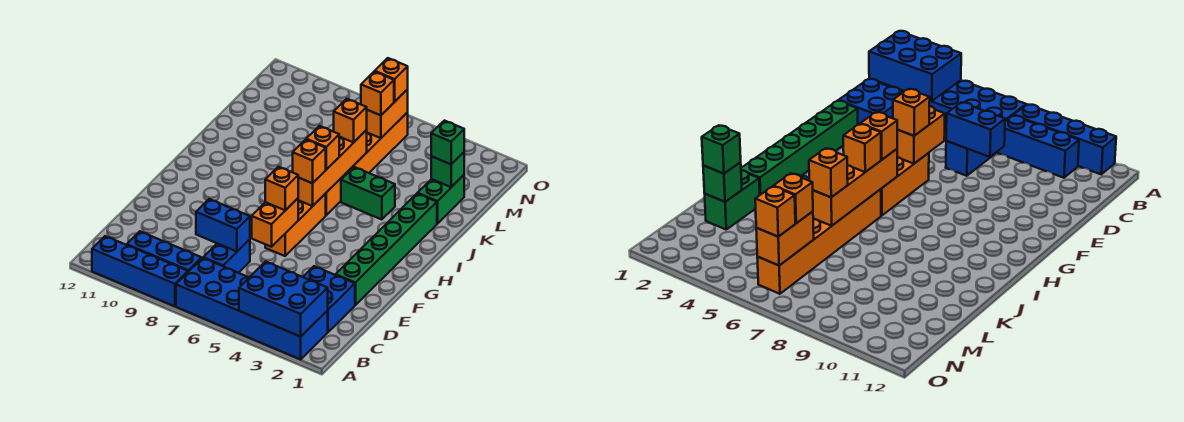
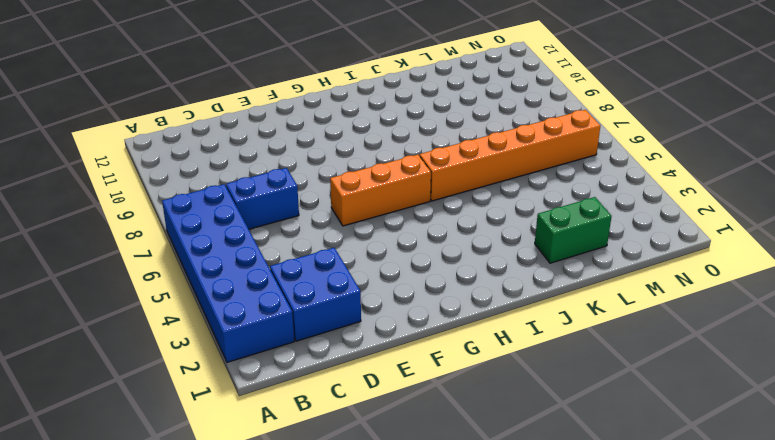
none -> blue brick A8:A11 level 1
none -> blue brick B8:B10 level 1
none -> green brick E2:J2 level 1

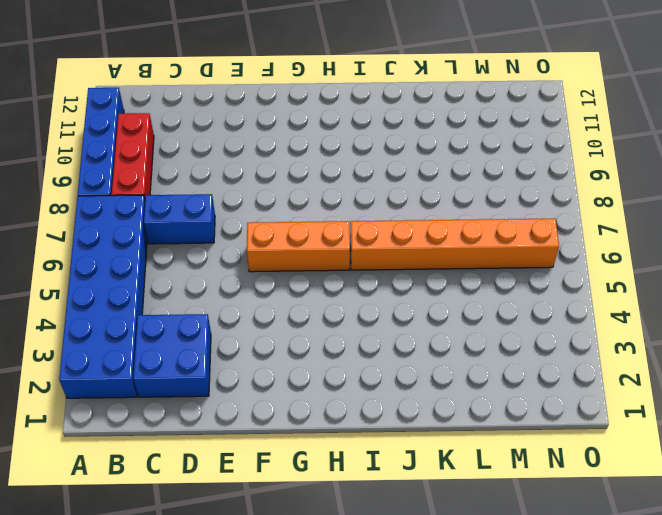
red brick B8:B10 level 1 -> blue brick B8:B10 level 1
none -> green brick E2:J2 level 1
none -> green brick J4:J5 level 1
none -> green brick K2:L2 level 1

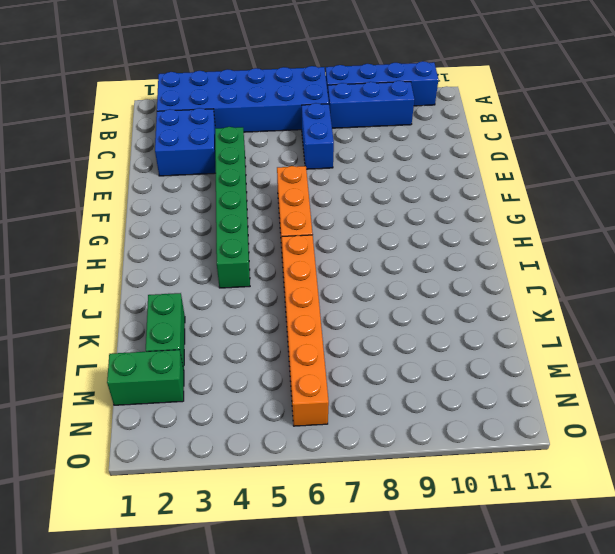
green brick D4:I4 level 1 -> green brick E2:J2 level 1
green brick M1:M2 level 1 -> green brick J4:J5 level 1
none -> blue brick A2:B4 level 2
none -> blue brick D7:D8 level 2
none -> orange brick E6:F6 level 2

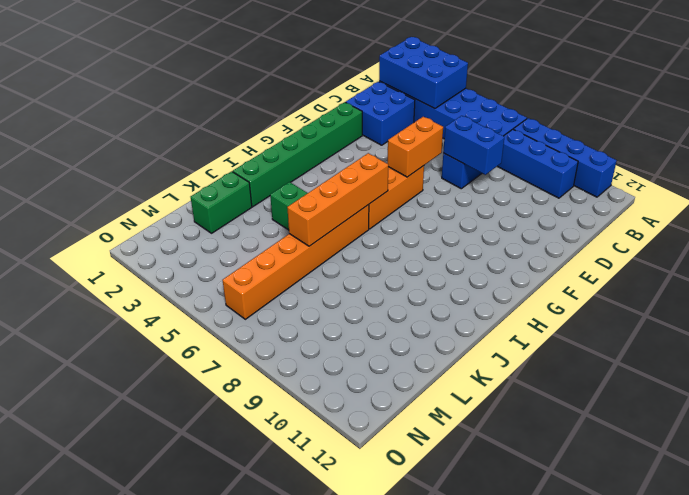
none -> green brick L2 level 2
none -> orange brick M6:N6 level 2
none -> orange brick F6 level 3

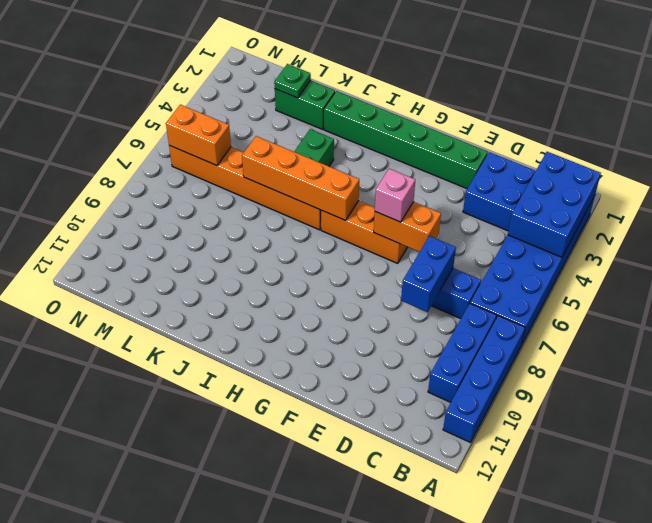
pink brick F6 level 3 -> orange brick F6 level 3
green plate L2 level 2 -> green brick L2 level 2
none -> orange brick H6 level 3
none -> orange brick I6 level 3
none -> orange brick K6 level 3

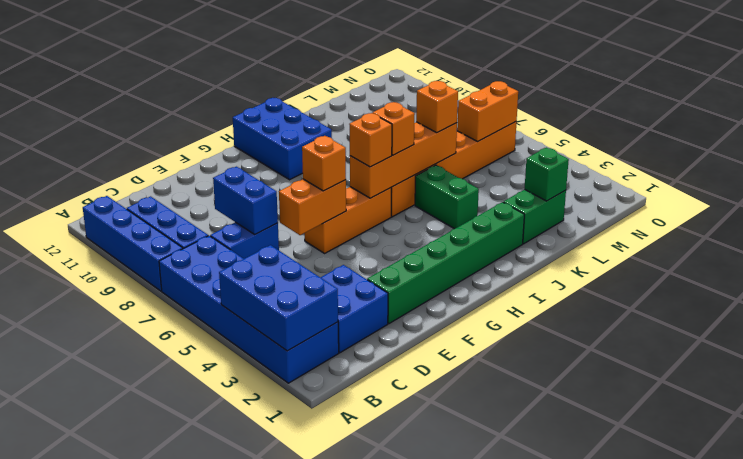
blue brick H10:I12 level 1 -> none
none -> green brick L2 level 3
none -> orange brick M6 level 3
none -> orange brick N6 level 3

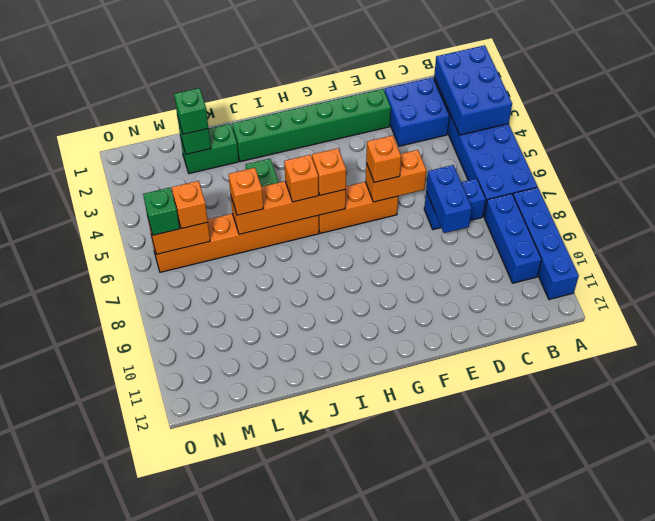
green brick N6 level 3 -> orange brick N6 level 3

